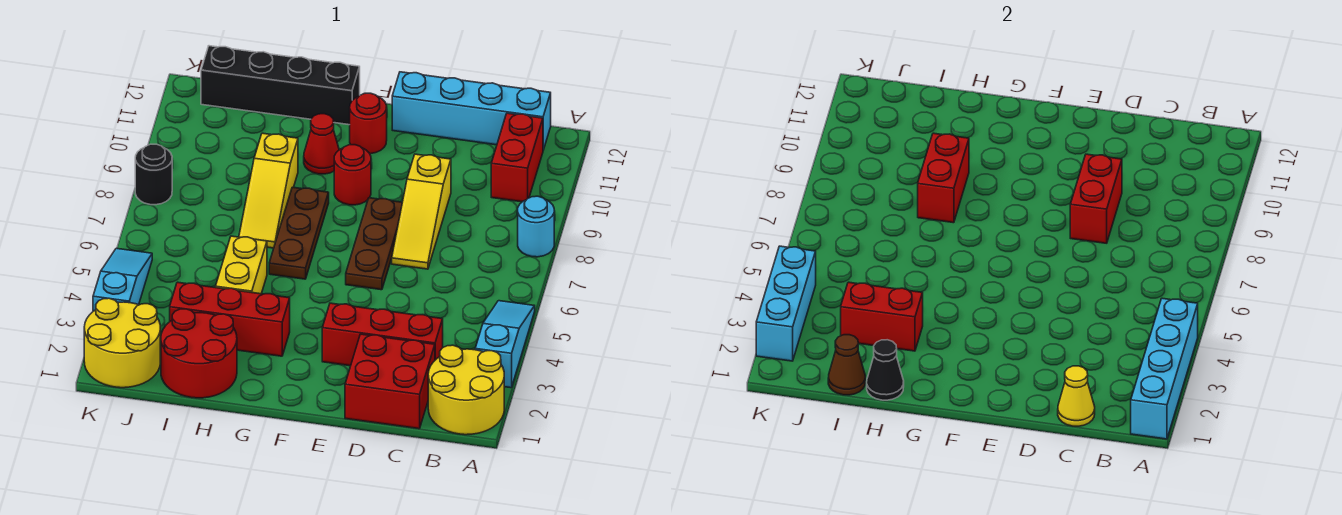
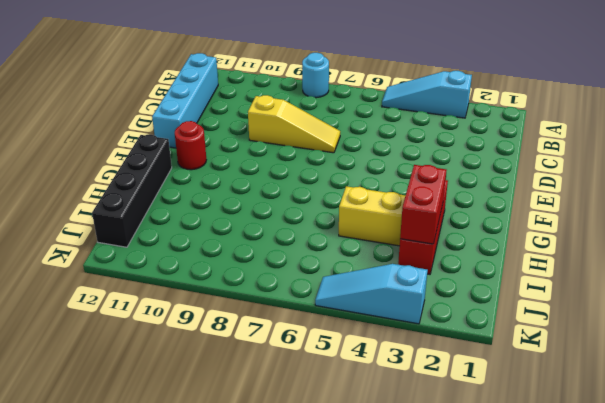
none -> yellow round brick A1:B2 level 1
none -> red brick B10:B11 level 1
none -> red brick C1:D2 level 1

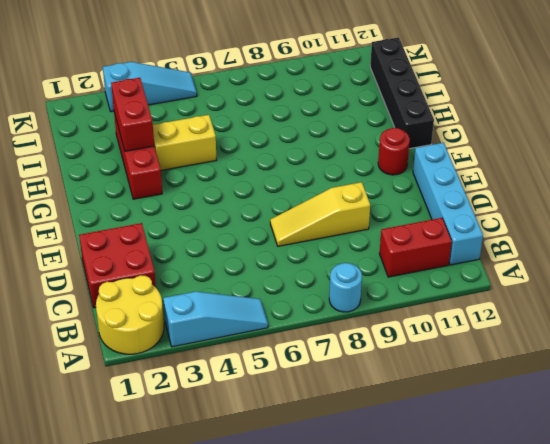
none -> red brick C3:E3 level 1
none -> brown plate E6:E8 level 1
none -> red round brick F9 level 1

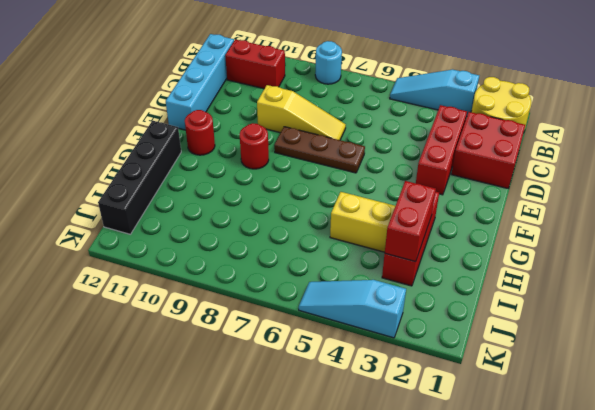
none -> brown plate G6:G8 level 1
none -> red cone G10 level 1
none -> red round brick H1:I2 level 1

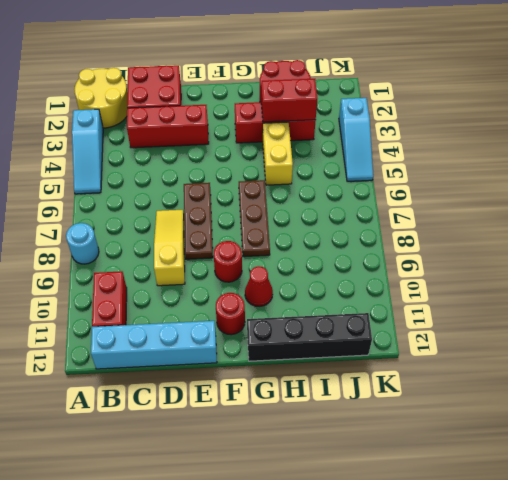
none -> yellow slope H7:H9 level 1 top 9
none -> yellow round brick J1:K2 level 1
none -> black round brick K8 level 1

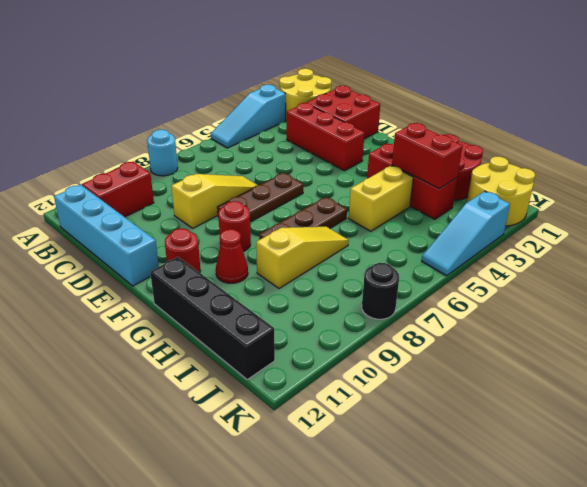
none -> cyan brick A1:A4 level 2
none -> yellow cone C1 level 2
none -> red brick D8:D9 level 2

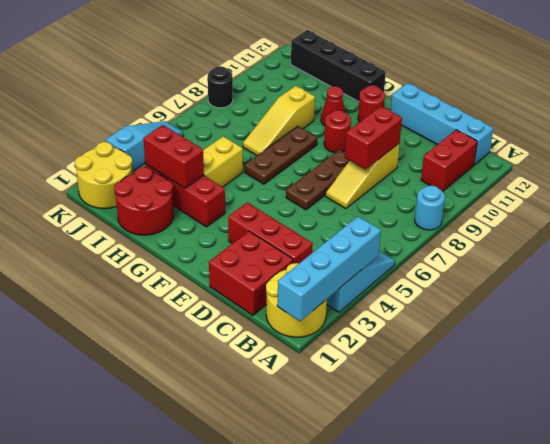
none -> yellow cone C1 level 2
none -> black cone H1 level 2
none -> red brick H8:H9 level 2

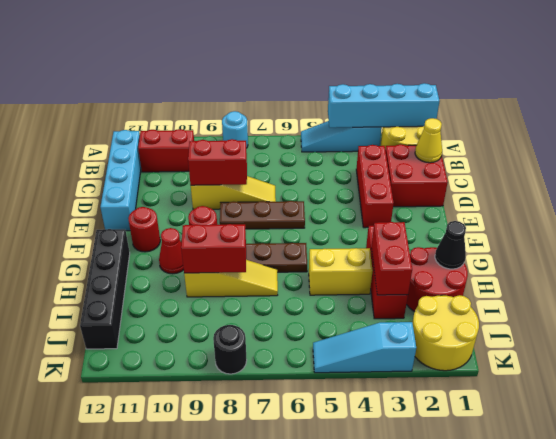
none -> brown cone I1 level 2
none -> cyan brick K2:K4 level 2

